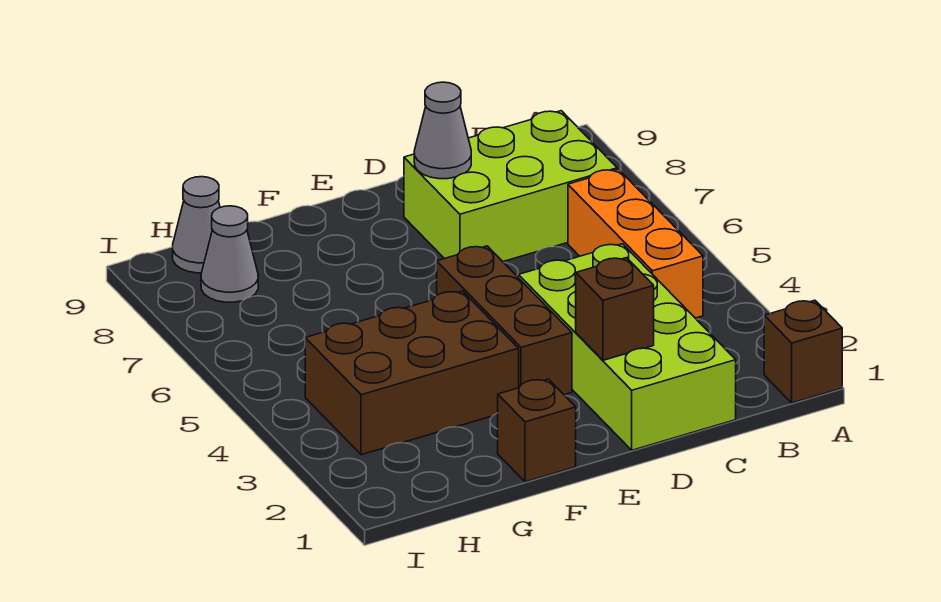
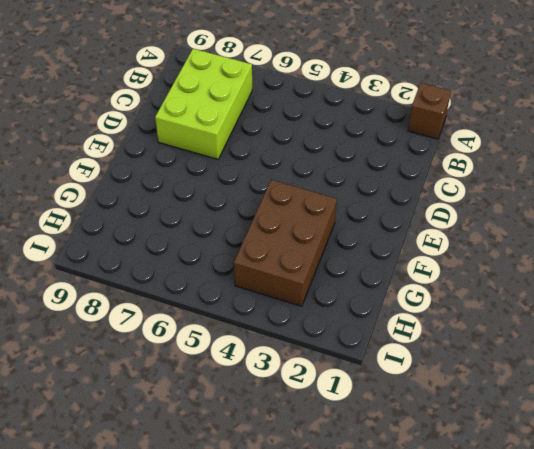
none -> orange brick B4:B6 level 1
none -> lime brick C1:D4 level 1

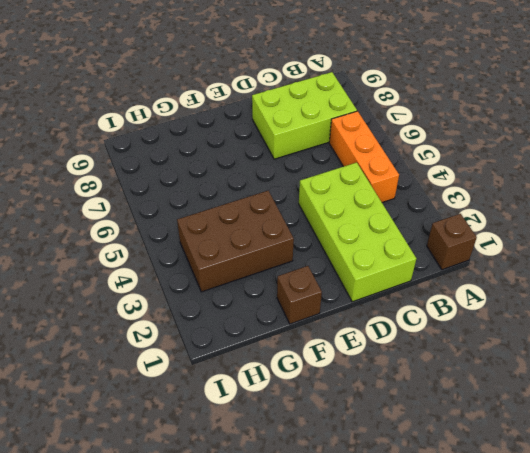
none -> brown brick E3:E5 level 1
none -> grey cone H8 level 1

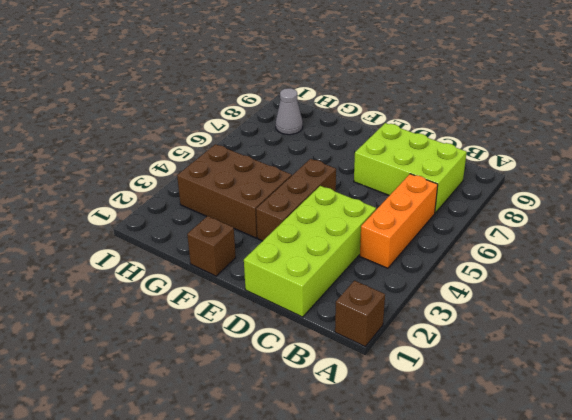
none -> grey cone H9 level 1
none -> brown brick D2 level 2

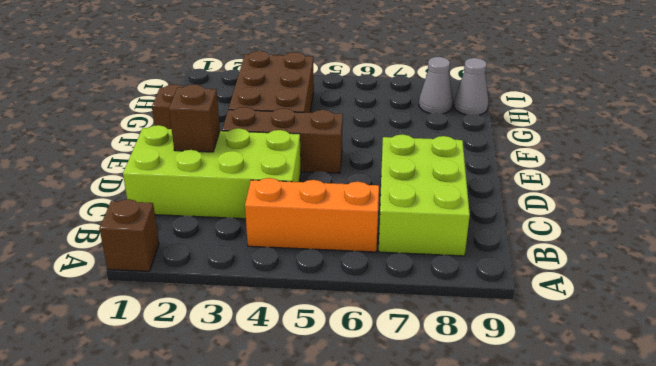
none -> grey cone D8 level 2

